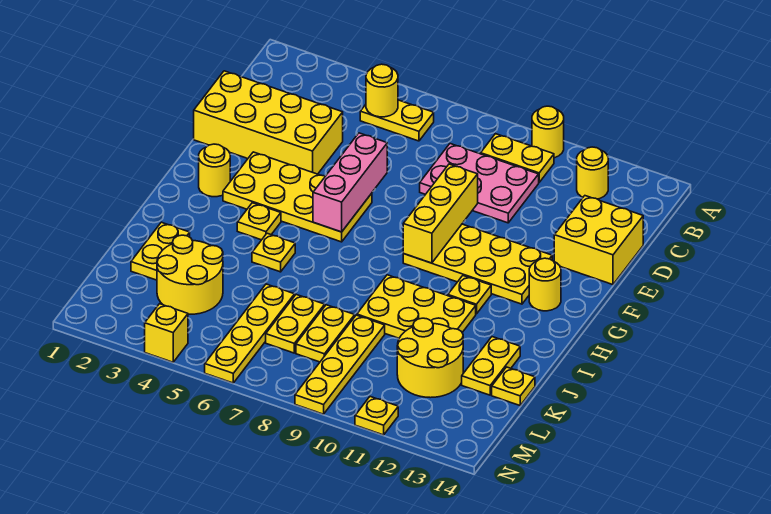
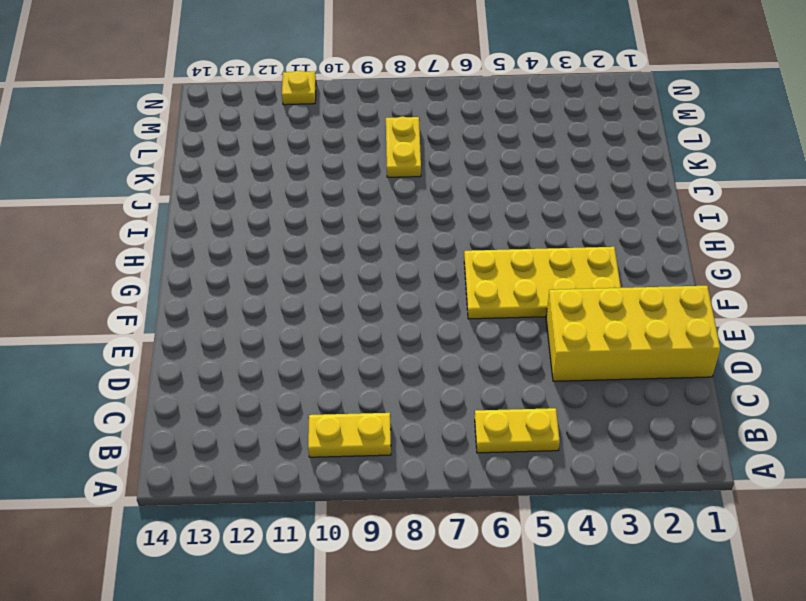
none -> yellow round brick A10 level 1
none -> yellow round brick B12 level 1
none -> pink plate C8:D10 level 1

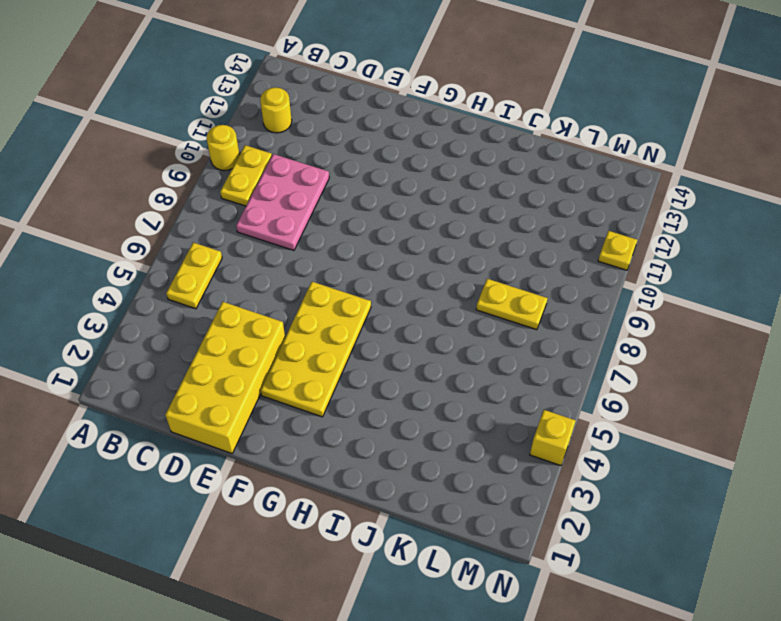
none -> yellow brick D13:E14 level 1
none -> yellow plate F9:G12 level 1
none -> yellow round brick G2 level 1

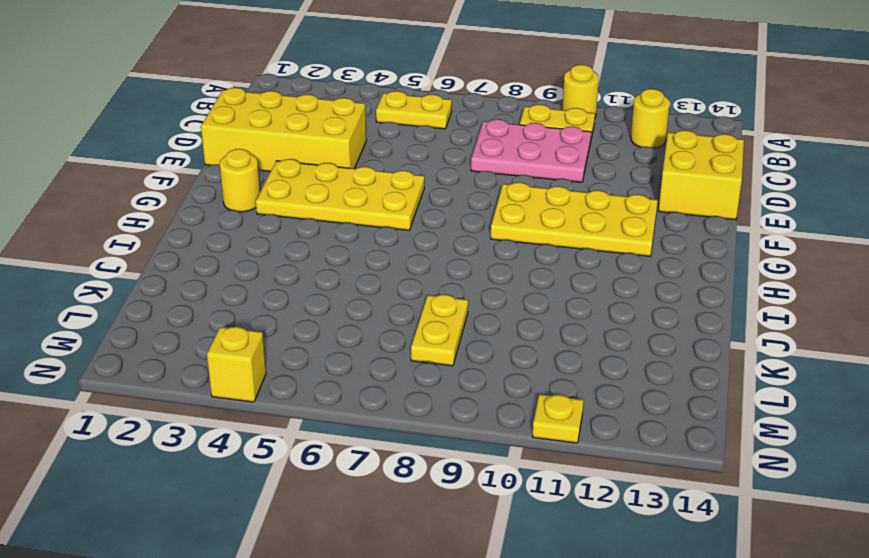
none -> yellow round brick G13 level 1
none -> yellow plate H4 level 1
none -> yellow plate H11 level 1

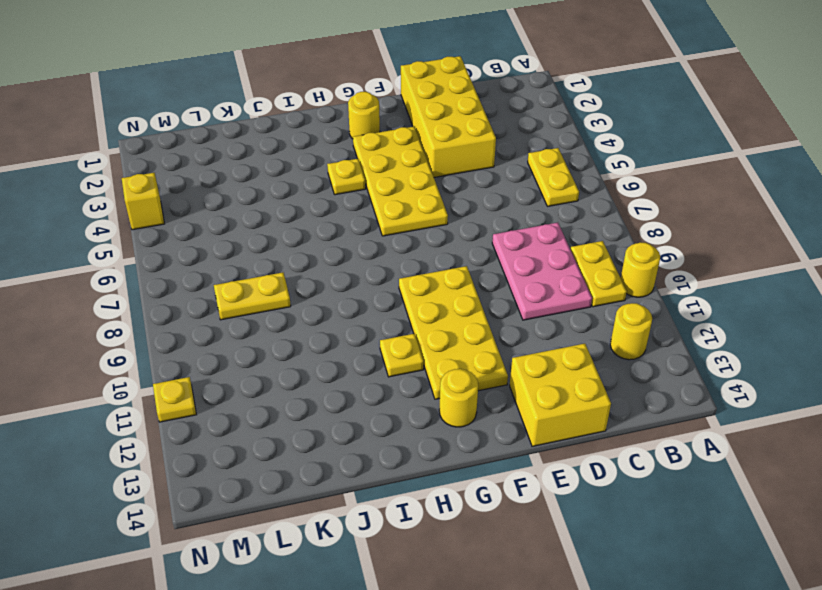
none -> yellow plate I5 level 1
none -> yellow plate I9:J11 level 1
none -> yellow plate J2:K2 level 1

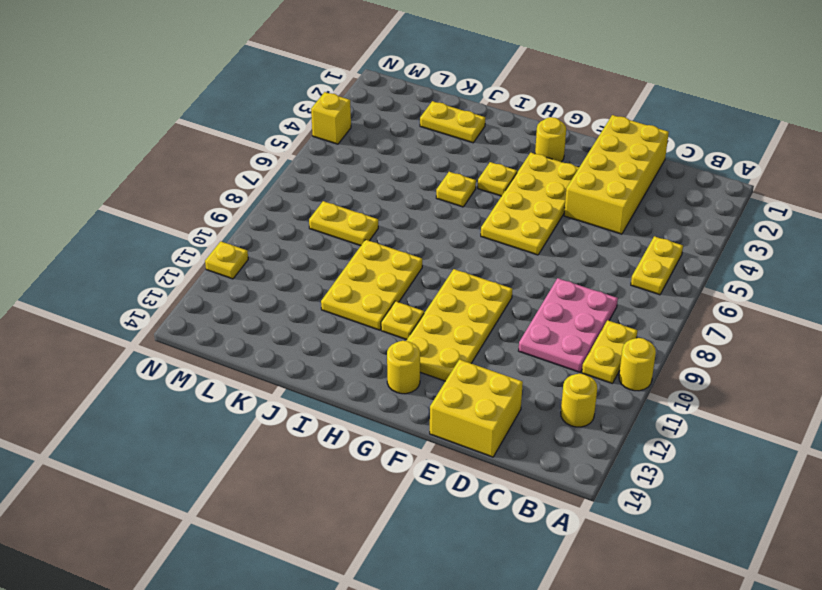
none -> yellow plate J13:K13 level 1
none -> yellow round brick K3:L4 level 1
none -> yellow plate K6:N6 level 1

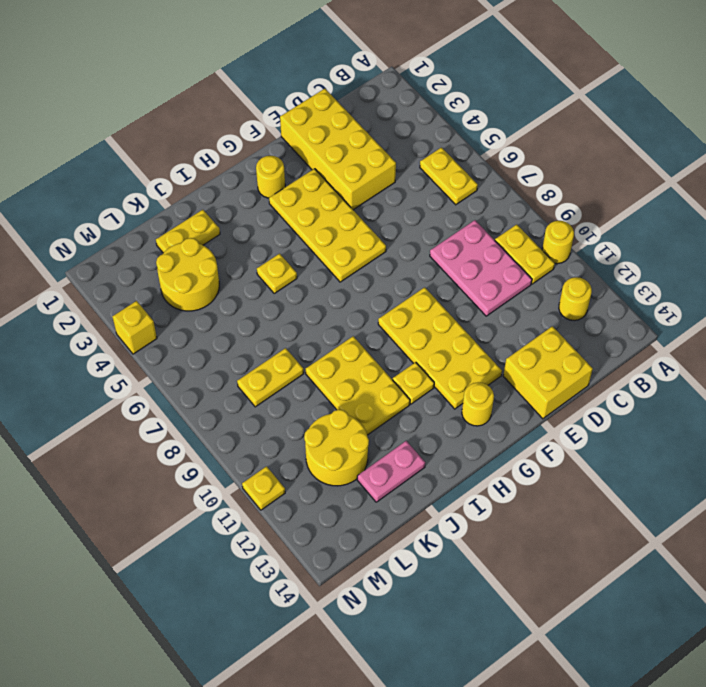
pink plate J13:K13 level 1 -> yellow plate J13:K13 level 1
none -> yellow plate H4 level 1
none -> yellow plate K6:N6 level 1
none -> yellow plate K7:L7 level 1

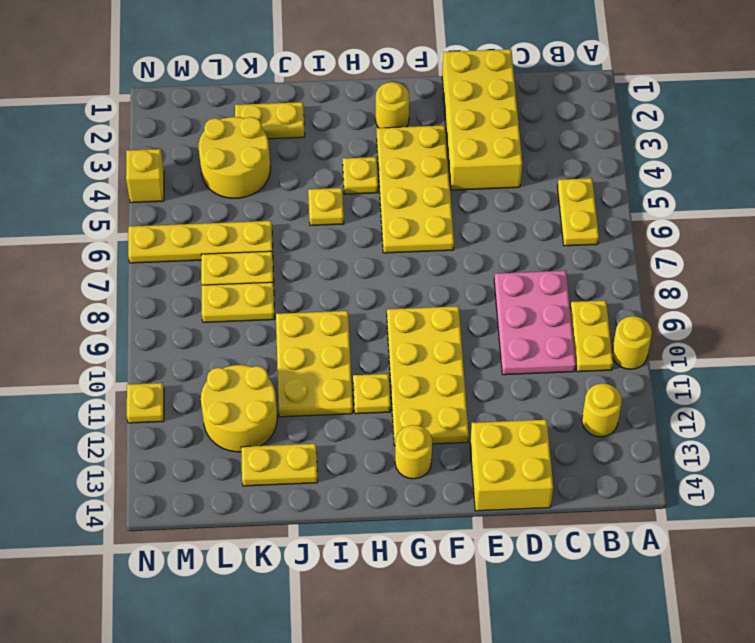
none -> yellow plate K9:N9 level 1
none -> yellow plate K14 level 1
none -> yellow round brick B5 level 2

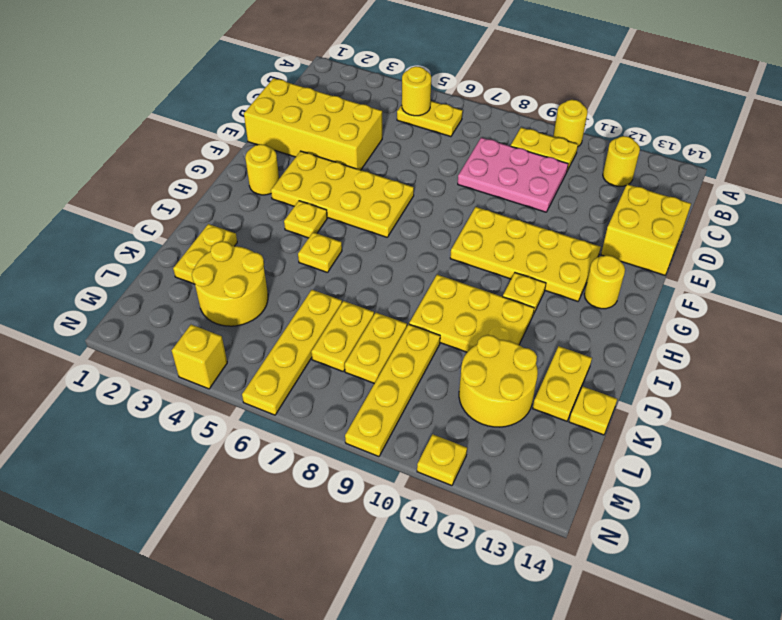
none -> pink brick E6:G6 level 2
none -> yellow brick E9:G9 level 2

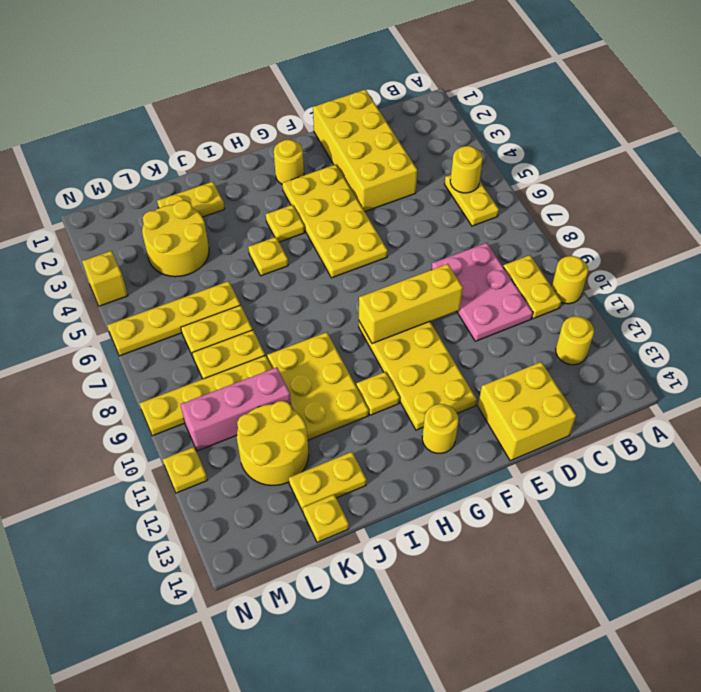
pink brick K10:M10 level 1 -> pink brick E6:G6 level 2

